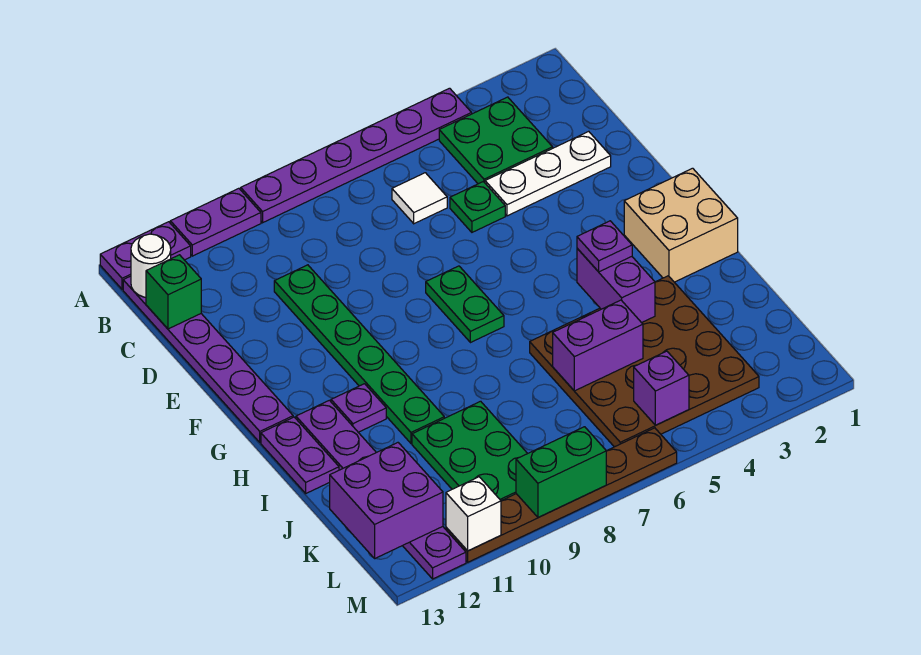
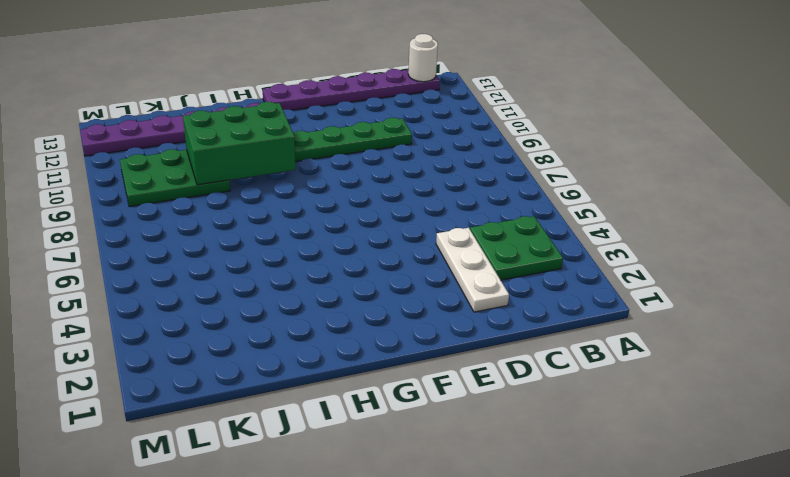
green brick H9:J10 level 2 -> none
none -> purple plate A4:A9 level 1
none -> purple plate A10:A11 level 1
none -> purple plate A12:A13 level 1

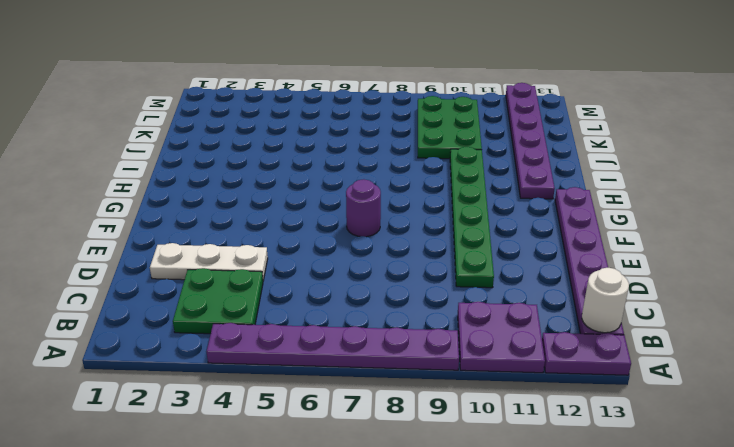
purple plate A10:B11 level 1 -> purple plate A10:A11 level 1
purple round brick F7 level 1 -> green plate F7:G7 level 1
none -> white tile C6 level 1
none -> green plate D5 level 1
none -> tan brick G1:H2 level 1

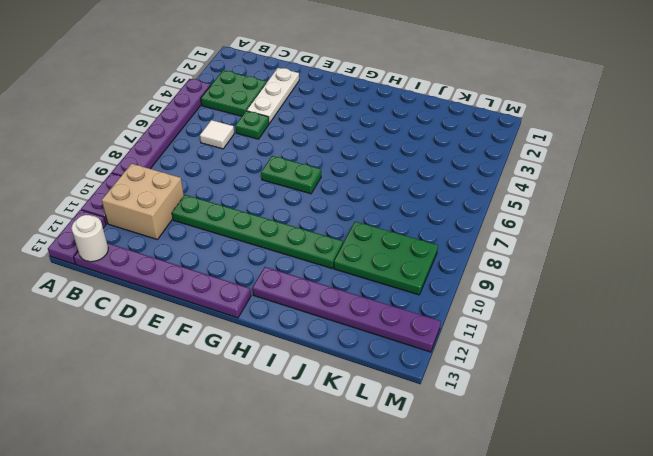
tan brick B10:C11 level 1 -> tan brick G1:H2 level 1
none -> purple plate H11 level 1
none -> purple plate H13:I13 level 1
none -> brown plate I3:L6 level 1

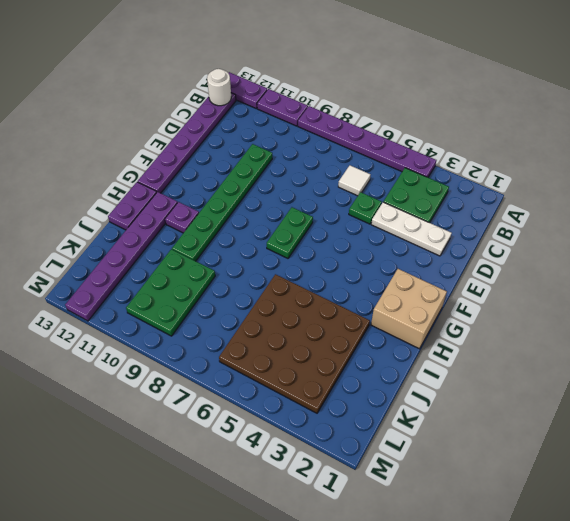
none -> brown plate M6:M11 level 1
none -> green brick C13 level 2
none -> purple brick H4:I4 level 2

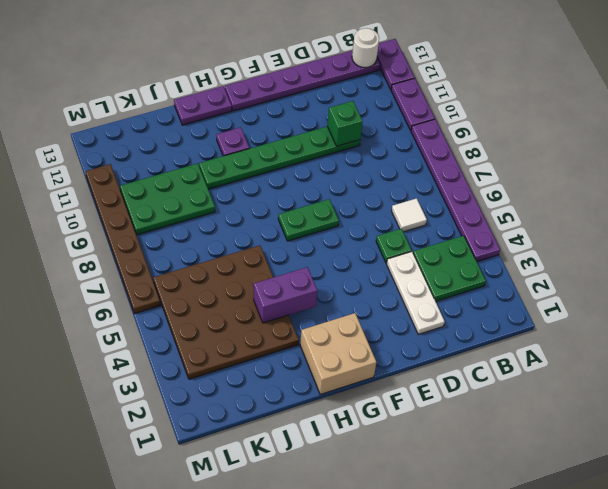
green brick D10 level 2 -> green brick C13 level 2
none -> purple plate H12:M12 level 1
none -> purple brick J5:J6 level 2
none -> purple brick K12:L13 level 2

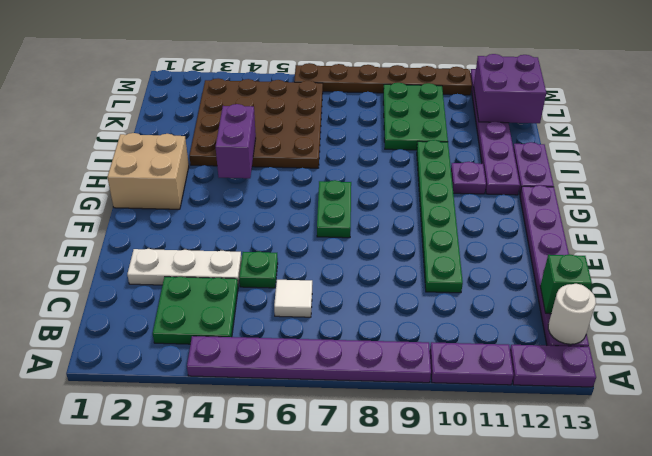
none -> purple brick J5:J6 level 2
none -> purple brick L5 level 2
none -> green brick M8:M9 level 2

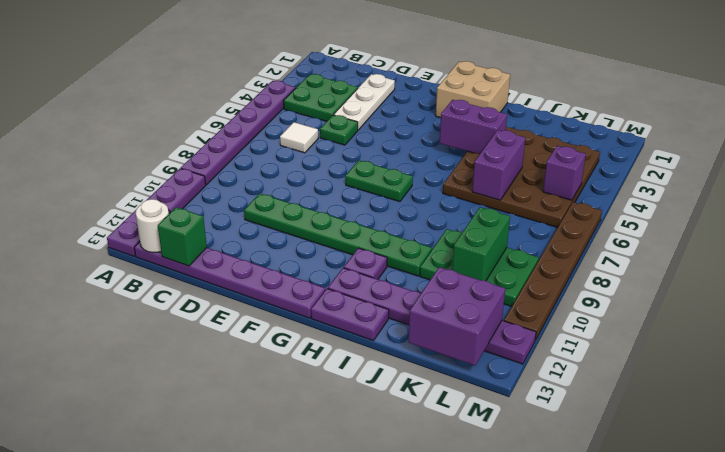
green brick K9:K10 level 2 -> green brick M8:M9 level 2
none -> white brick M11 level 2
none -> purple plate H4 level 3

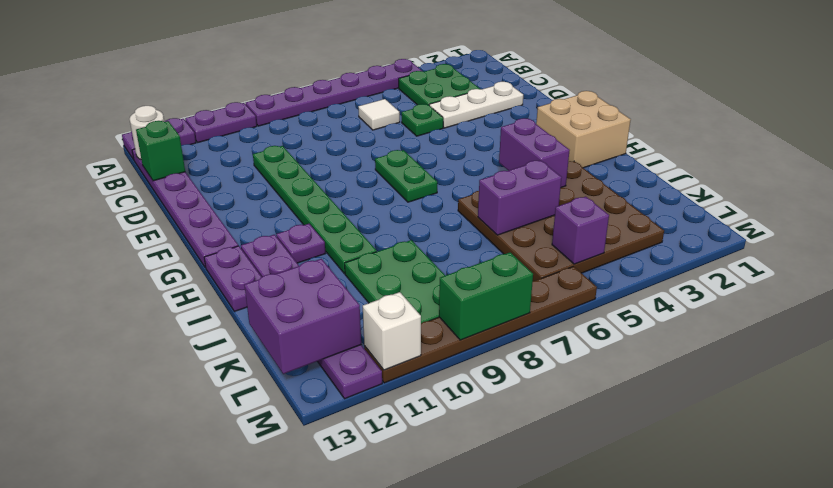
none -> purple plate H4 level 3

